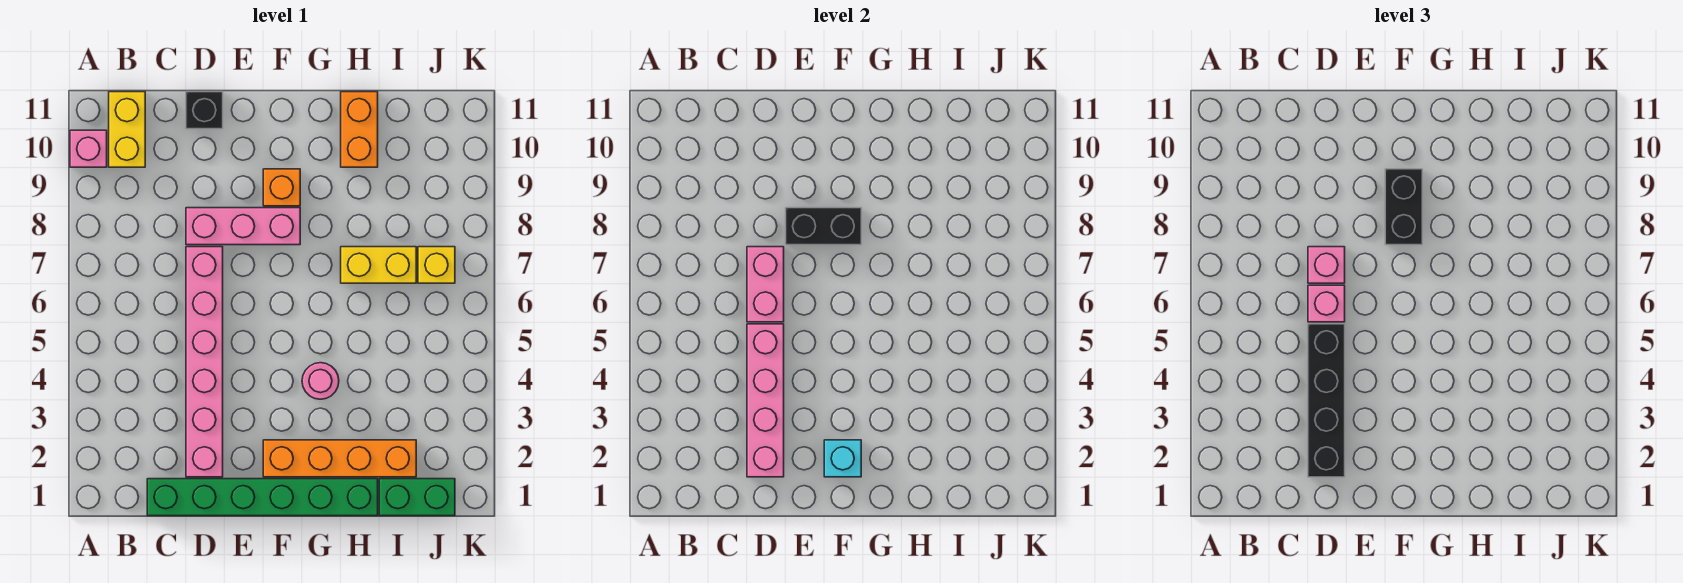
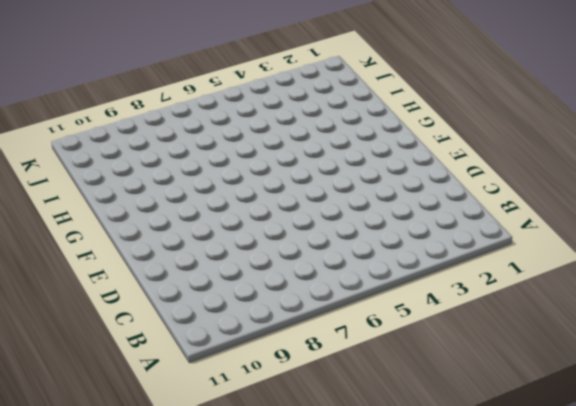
none -> pink brick A10 level 1
none -> yellow brick B10:B11 level 1
none -> green brick C1:H1 level 1

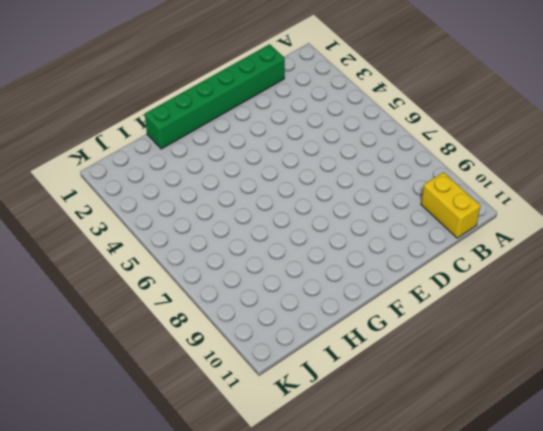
none -> pink brick A10 level 1
none -> pink brick D2:D7 level 1
none -> pink brick D8:F8 level 1

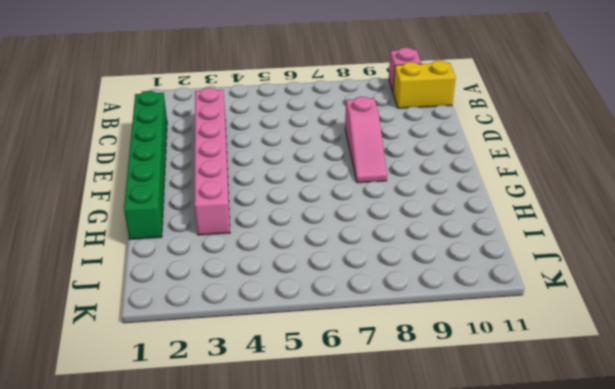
pink brick C3:H3 level 1 -> pink brick D2:D7 level 1
pink slope D8:F8 level 1 top D -> pink brick D8:F8 level 1
none -> black brick D11 level 1
none -> orange brick F2:I2 level 1
none -> orange brick F9 level 1

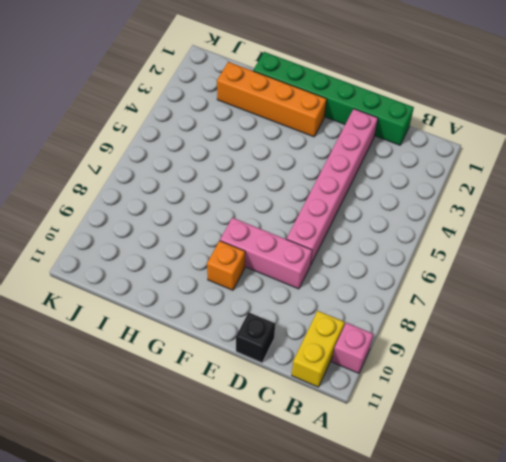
none -> pink round brick G4 level 1
none -> yellow brick H7:I7 level 1
none -> orange brick H10:H11 level 1

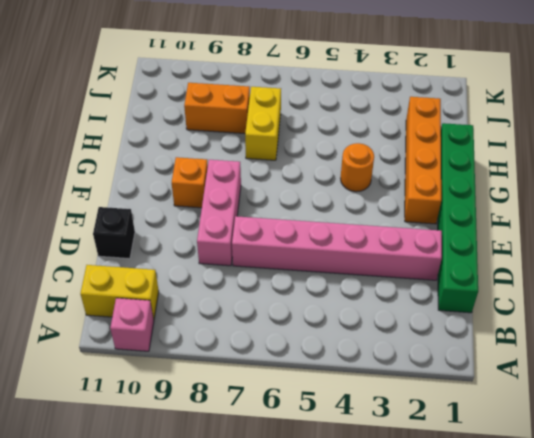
orange round brick G4 level 1 -> pink round brick G4 level 1
orange brick I8:I9 level 1 -> orange brick H10:H11 level 1
none -> green brick I1:J1 level 1
none -> yellow brick J7 level 1
none -> pink brick D2:D5 level 2

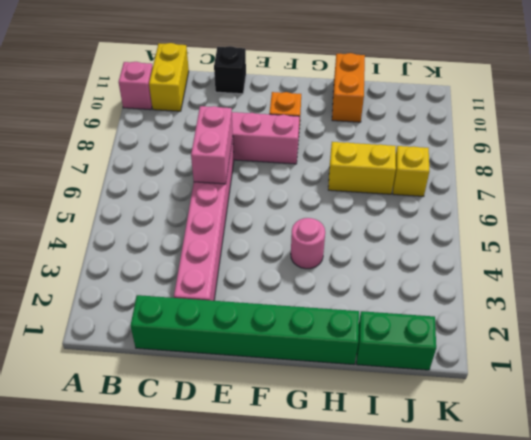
none -> orange brick F2:I2 level 1
none -> pink brick D2:D5 level 2
none -> black brick E8:F8 level 2

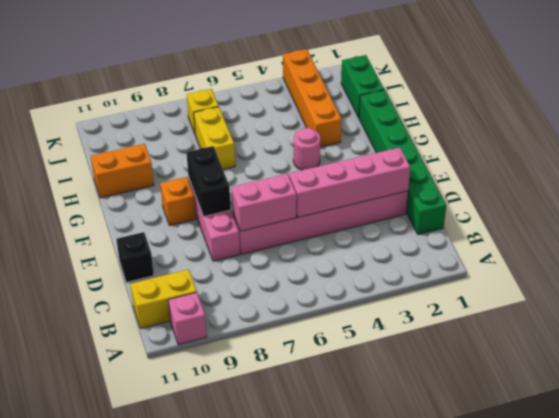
orange brick H3:K3 level 1 -> orange brick F2:I2 level 1
none -> cyan brick F2 level 2
none -> black brick D2:D5 level 3
none -> pink brick D6 level 3

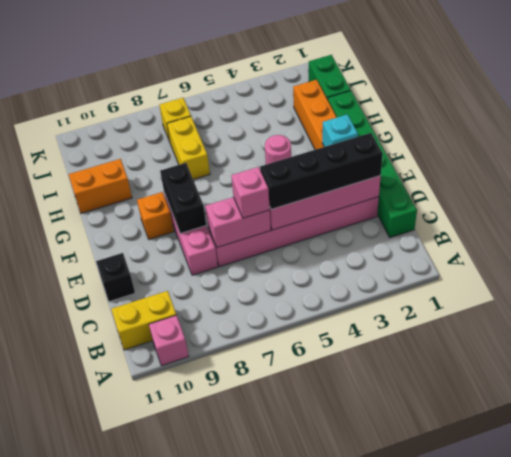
none -> pink brick D7 level 3
none -> black brick F8:F9 level 3

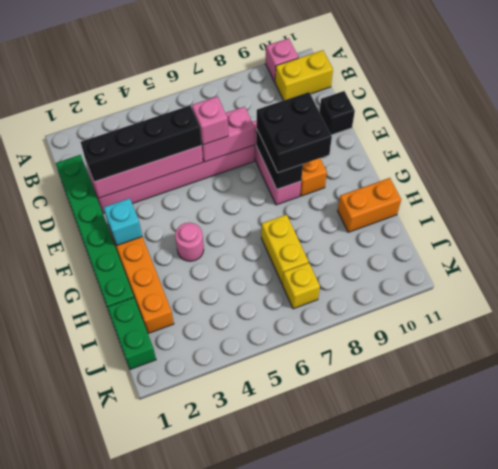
black brick E8:F9 level 3 -> black brick F8:F9 level 3
none -> pink brick D7 level 3

